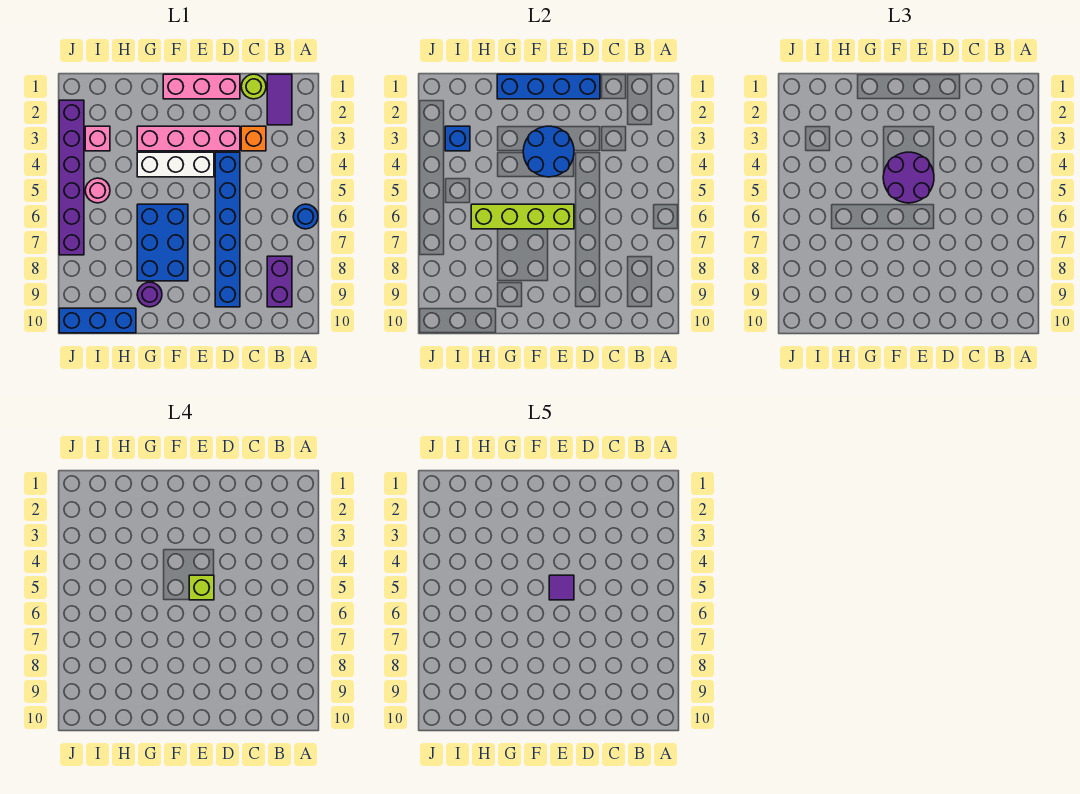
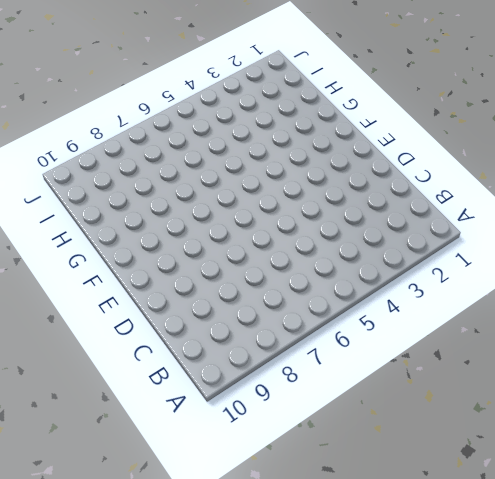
none -> blue round brick A6 level 1
none -> purple tile B1:B2 level 1
none -> purple brick B8:B9 level 1

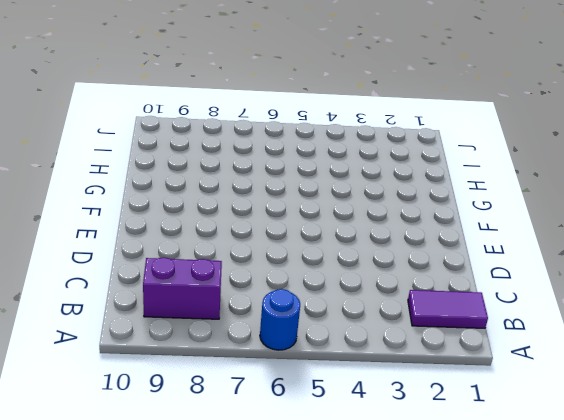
none -> lime round brick C1 level 1
none -> orange brick C3 level 1
none -> pink brick D1:F1 level 1

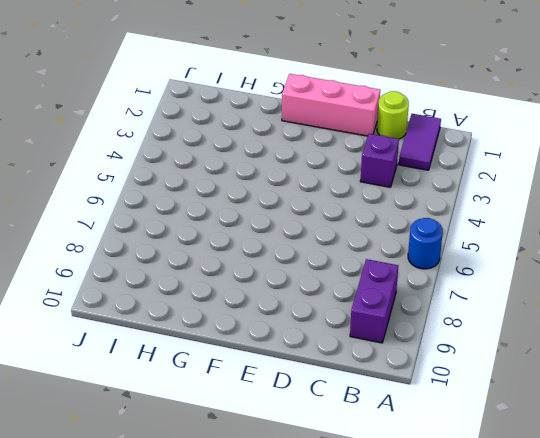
purple brick C3 level 1 -> orange brick C3 level 1
none -> pink brick D3:G3 level 1
none -> blue brick D4:D9 level 1
none -> white brick E4:G4 level 1

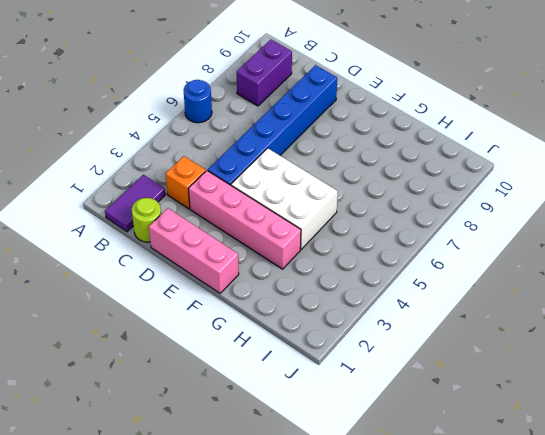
white brick E4:G5 level 1 -> white brick E4:G4 level 1
none -> blue brick F6:G8 level 1
none -> purple round brick G9 level 1
none -> blue brick H10:J10 level 1

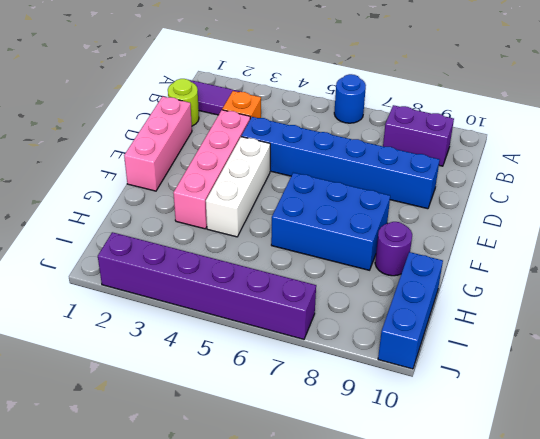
none -> pink brick I3 level 1
none -> pink round brick I5 level 1
none -> blue brick D1:G1 level 2

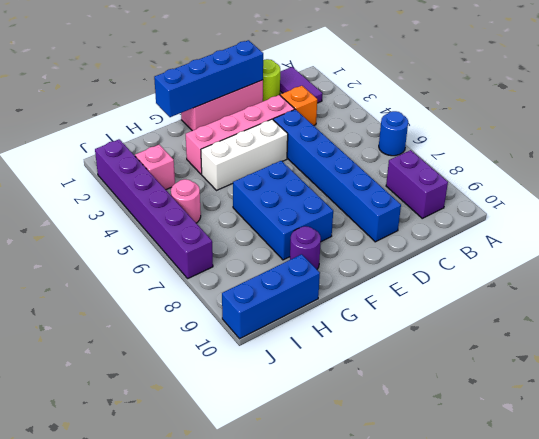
none -> blue round brick E3:F4 level 2
none -> lime brick E6:H6 level 2
none -> blue brick I3 level 2

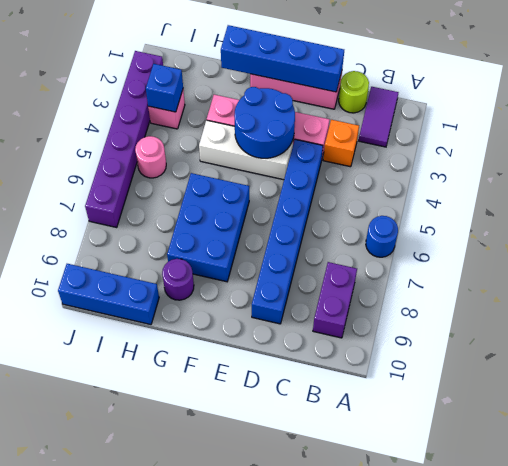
none -> lime brick E6:H6 level 2
none -> purple round brick E4:F5 level 3
none -> lime brick E5 level 4

